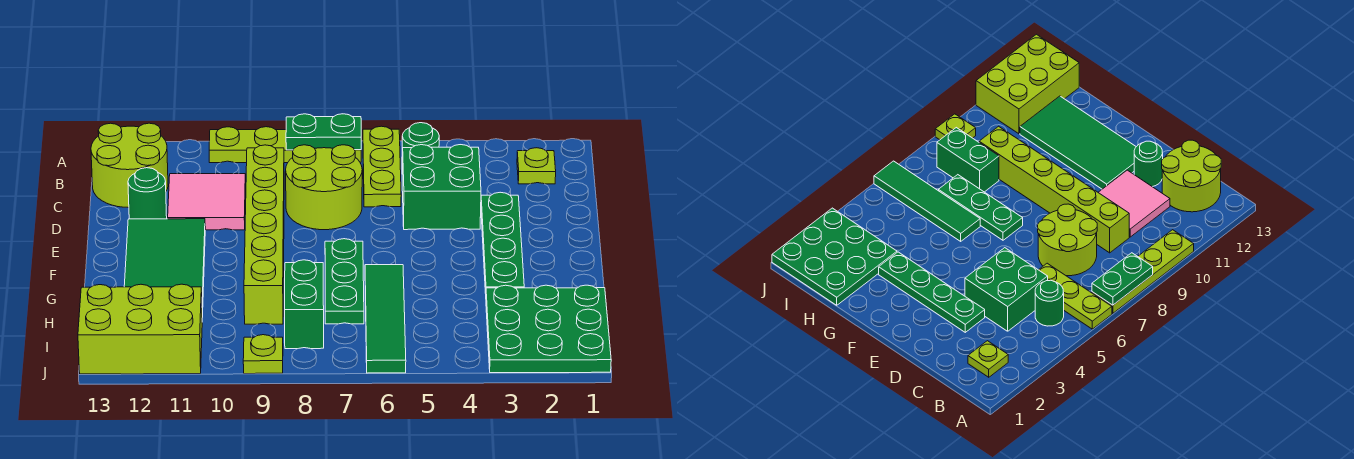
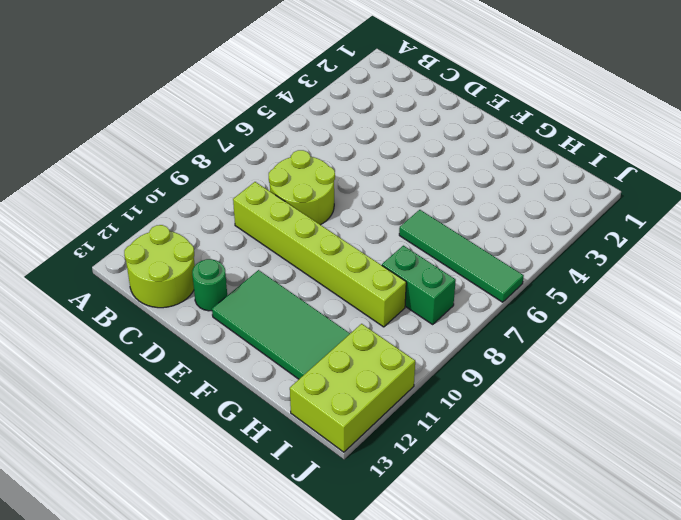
none -> lime plate A6:C6 level 1
none -> lime plate A7:A10 level 1
none -> lime plate B2 level 1

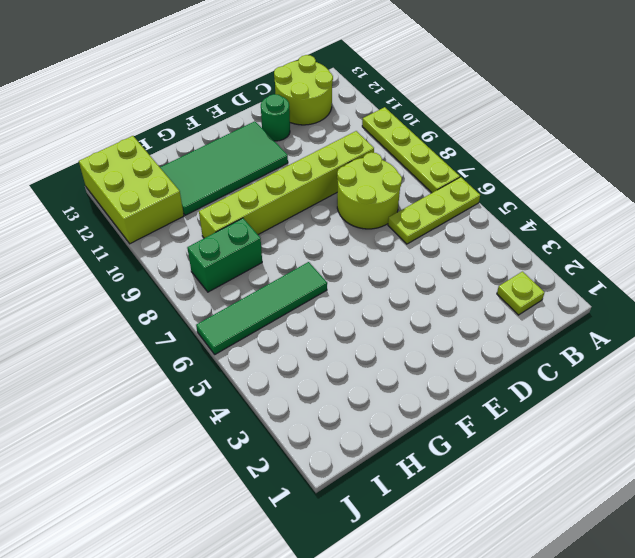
none -> green round brick B5 level 1
none -> green brick C4:D5 level 1
none -> pink tile C10:D11 level 1

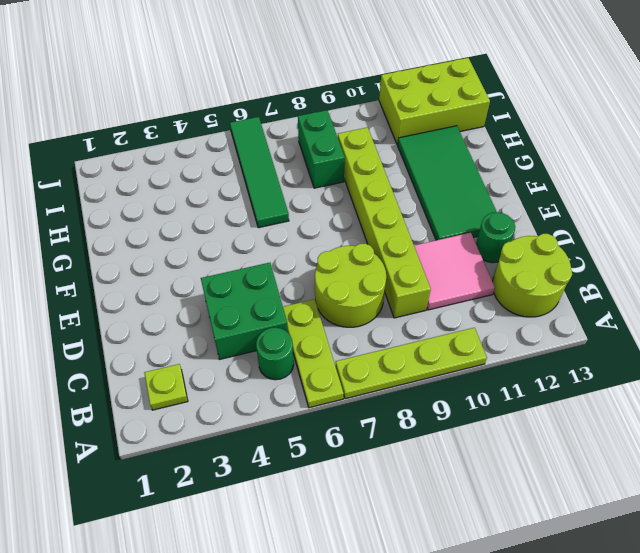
none -> green plate D3:G3 level 1
none -> green plate F7:H7 level 1
none -> green plate H1:J3 level 1

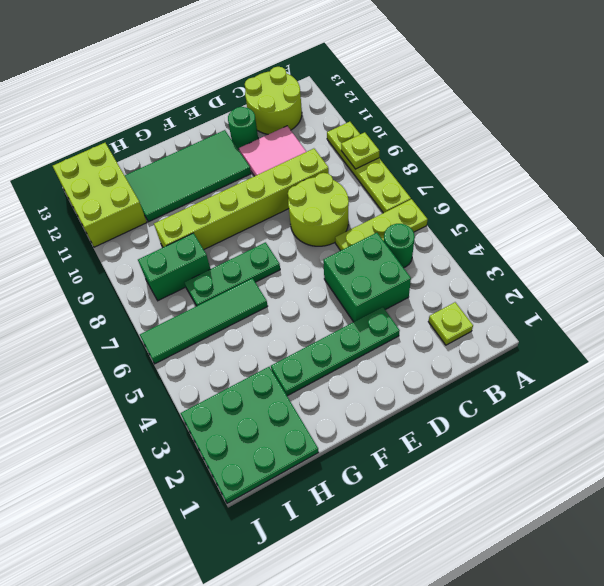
lime plate A9 level 2 -> lime plate J9 level 1
none -> green plate A7:A8 level 2

